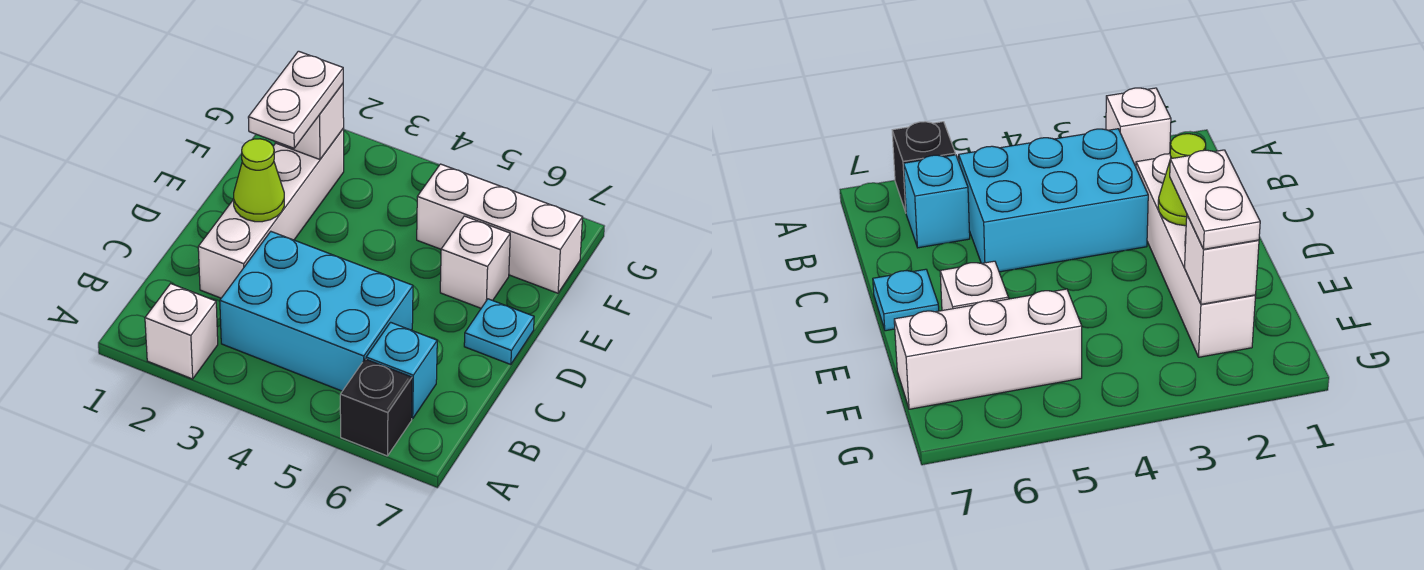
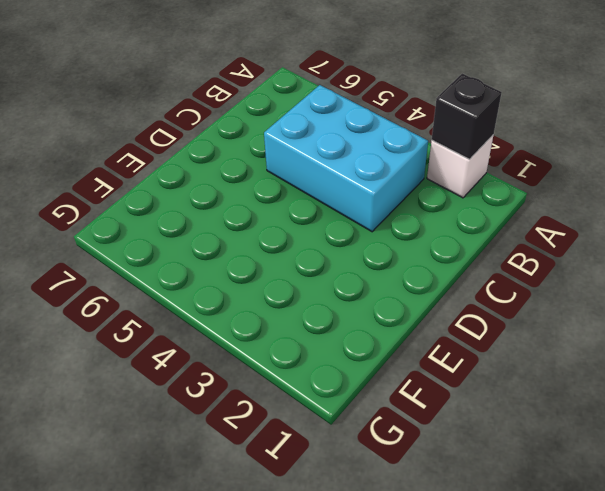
black brick A2 level 2 -> black brick A6 level 1
none -> cyan brick B6 level 1
none -> white brick C2:F2 level 1

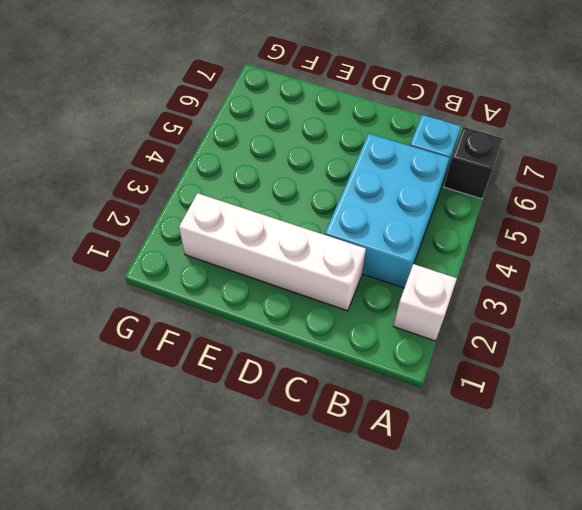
none -> cyan plate D7 level 1
none -> white brick E6 level 1

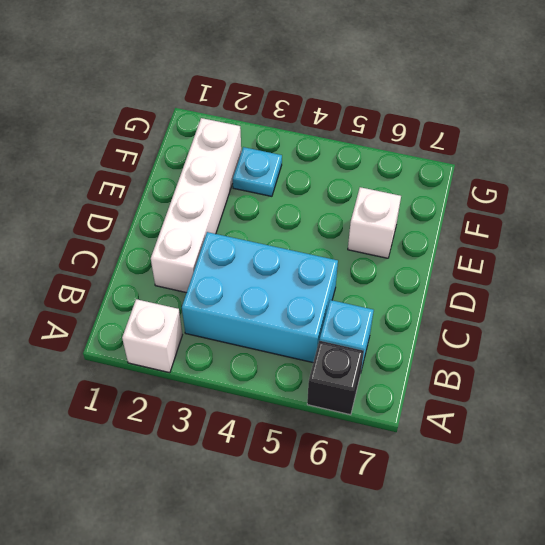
cyan plate F3 level 1 -> cyan plate D7 level 1
none -> white brick F5:F7 level 1
none -> lime cone D2 level 2

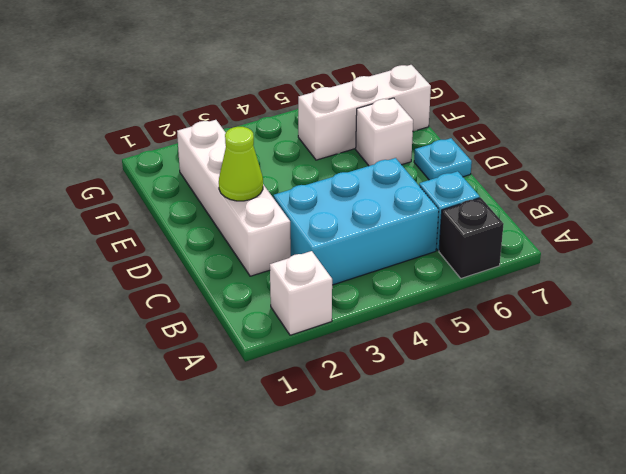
none -> white brick F2 level 2
none -> white plate E2:F2 level 3

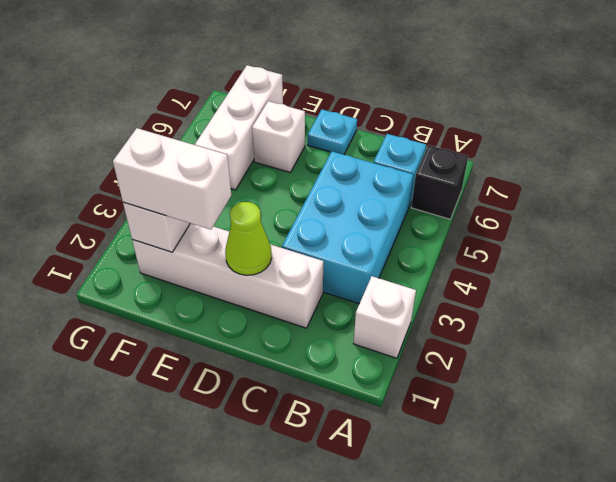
white brick E2:F2 level 3 -> white plate E2:F2 level 3

